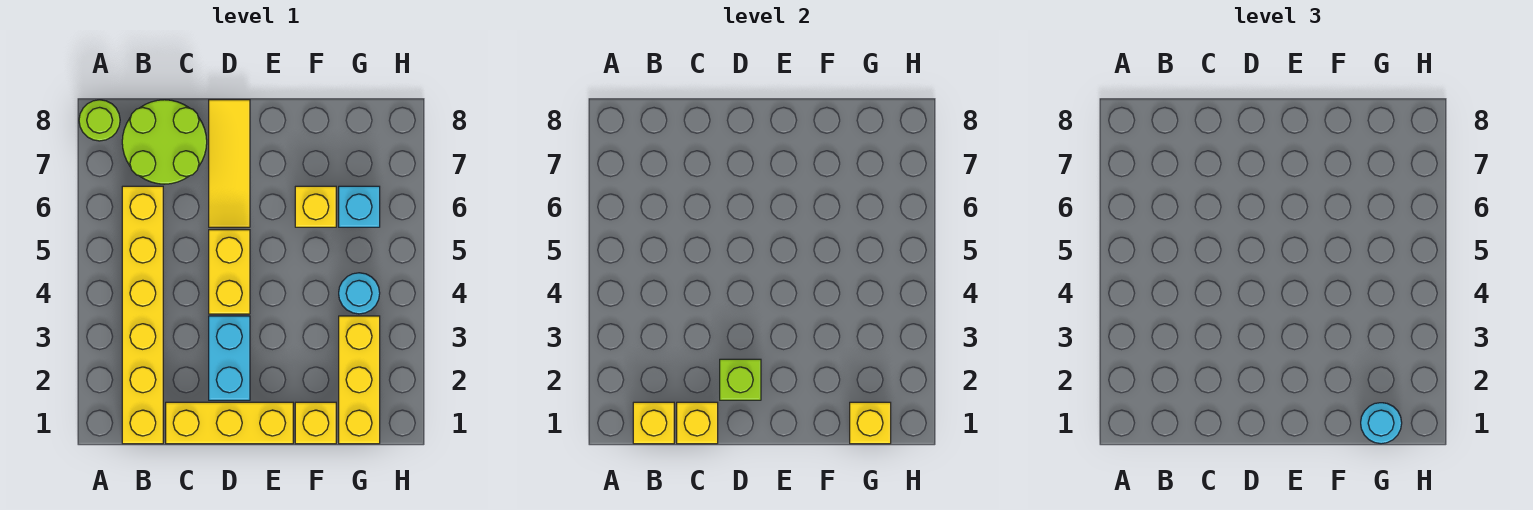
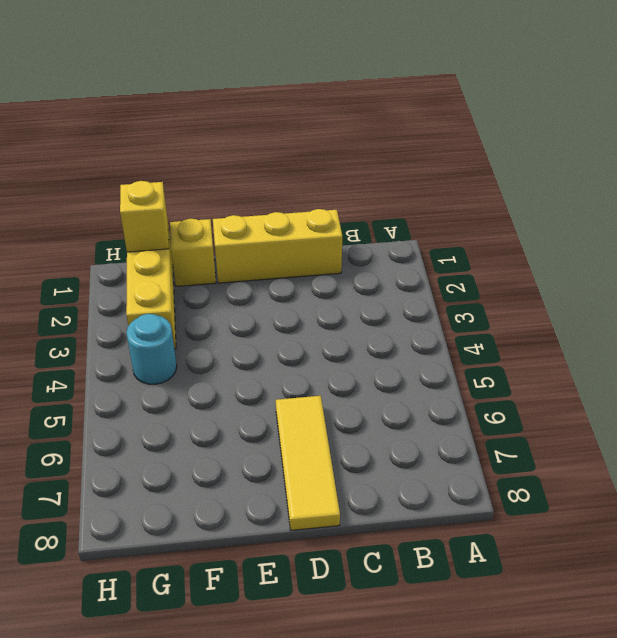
none -> lime round brick A8 level 1
none -> yellow brick B1:B6 level 1
none -> lime round brick B7:C8 level 1

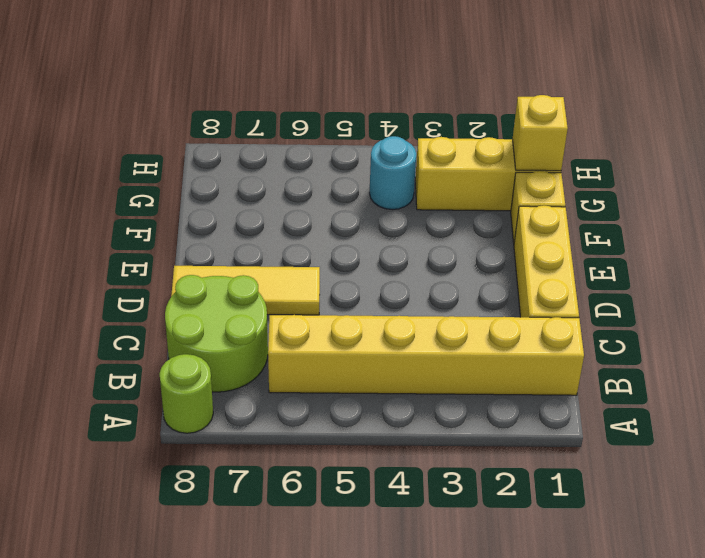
none -> cyan brick D2:D3 level 1
none -> yellow brick D4:D5 level 1
none -> yellow brick F6 level 1

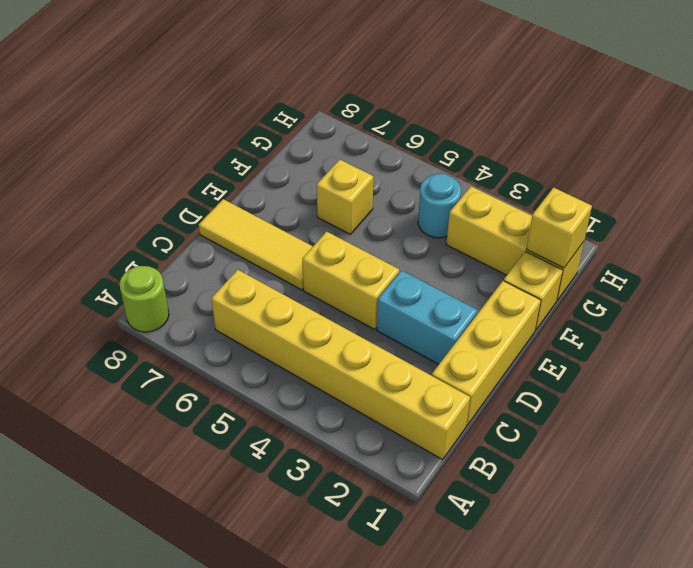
none -> lime round brick B7:C8 level 1
none -> cyan brick G6 level 1
none -> yellow brick B1 level 2

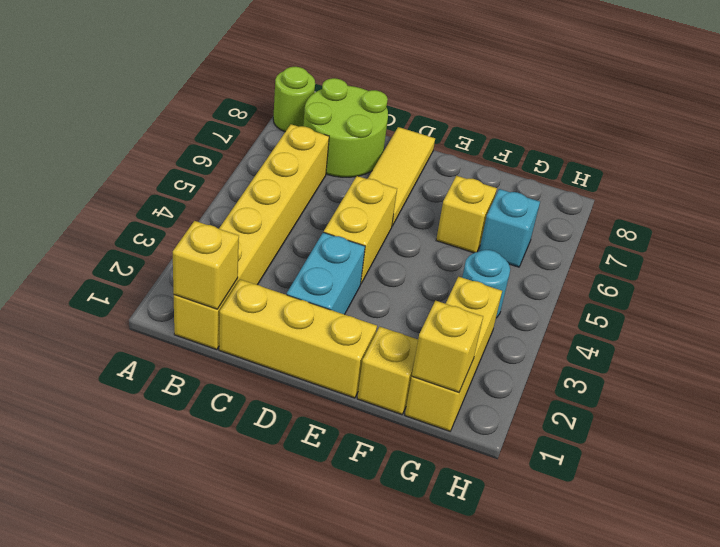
none -> yellow brick C1 level 2
none -> lime brick D2 level 2
none -> cyan round brick G1 level 3

